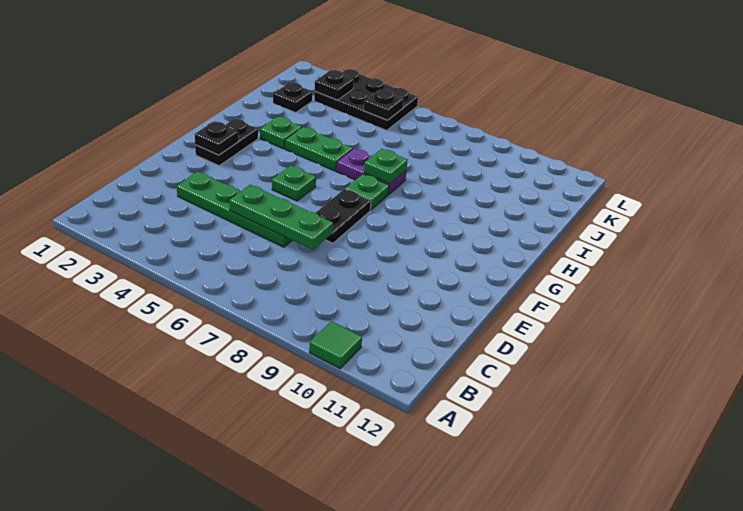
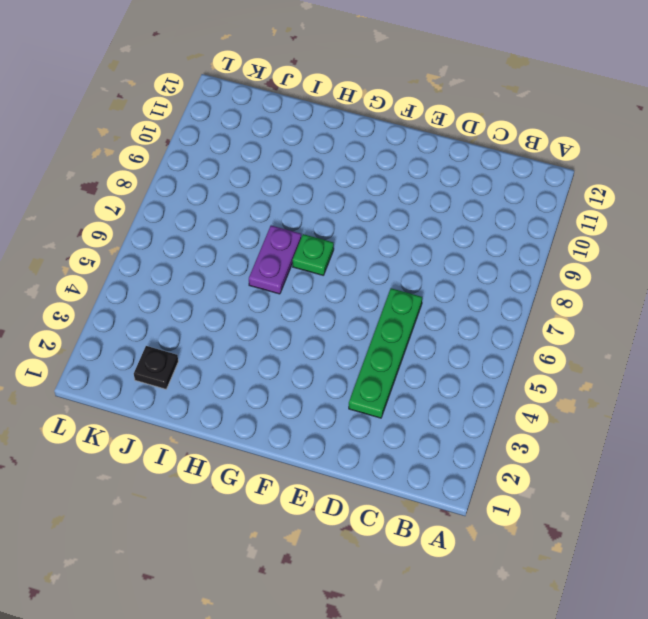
none -> green tile A10 level 1
none -> black plate E7:F7 level 1
none -> black plate F2:G2 level 1

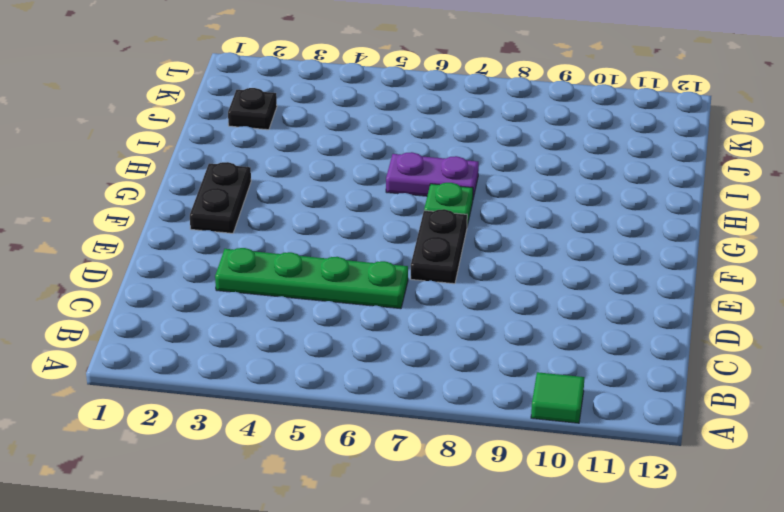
none -> green plate F5 level 1
none -> green plate H3 level 1
none -> green plate H4:H5 level 1

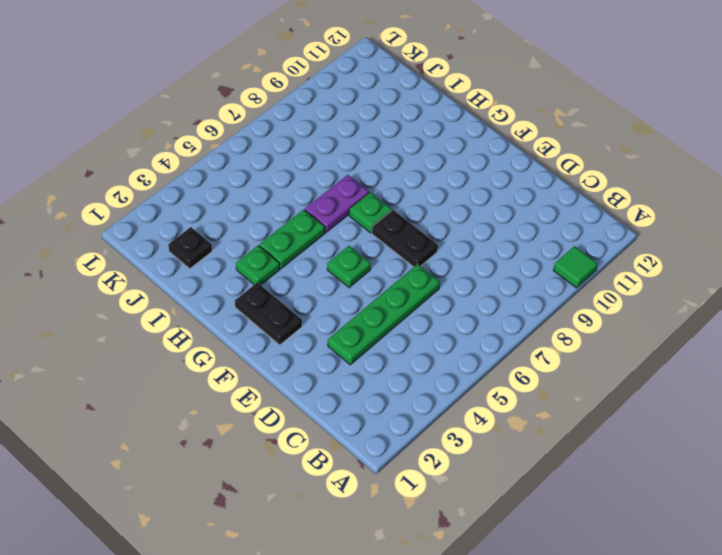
none -> black plate K3:L5 level 1
none -> green plate D5:D7 level 2
none -> black plate F2 level 2

